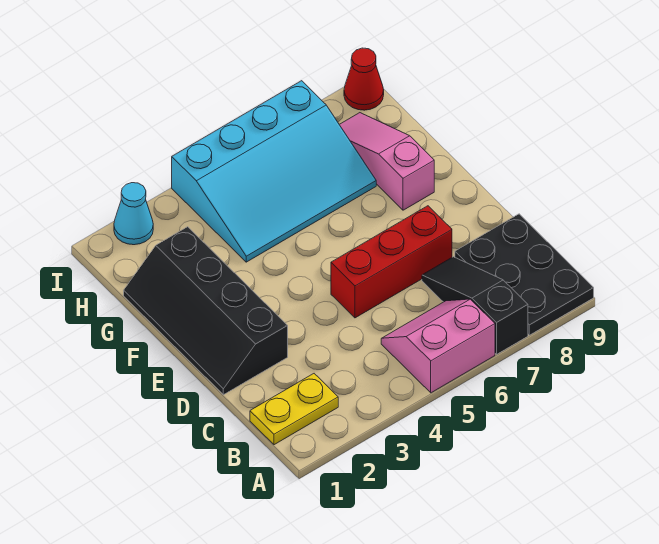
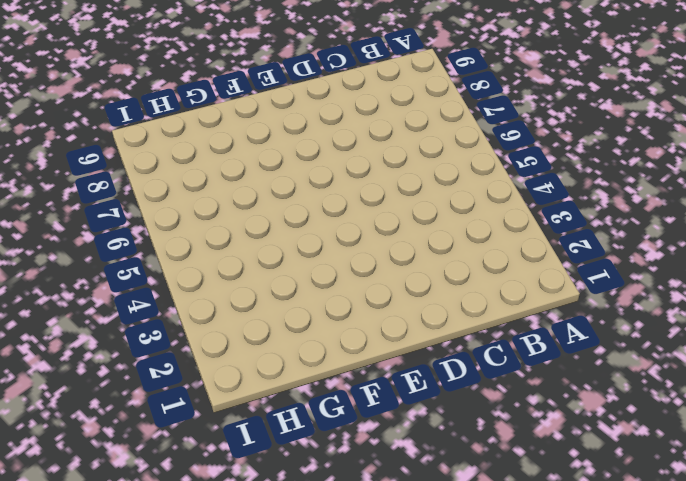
none -> pink slope A5:B6 level 1 top A
none -> black slope A7:C7 level 1 top A

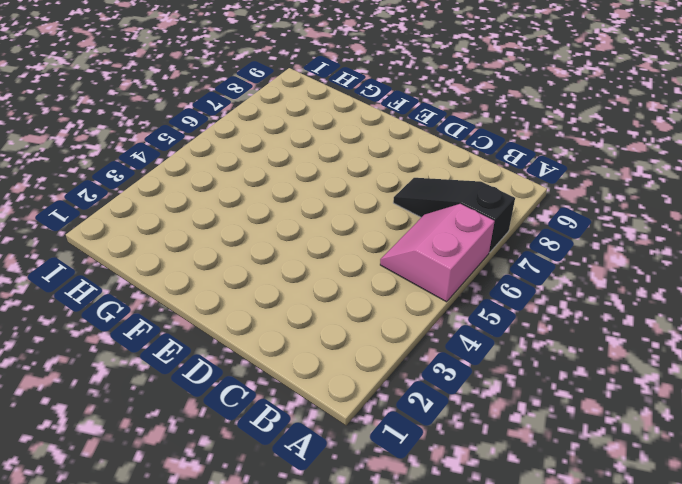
none -> black plate A8:C9 level 1
none -> yellow plate B1:B2 level 1

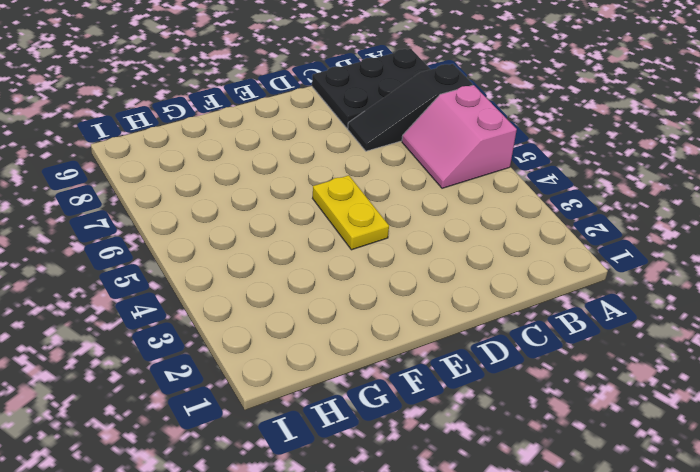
yellow plate E4:E5 level 1 -> yellow plate B1:B2 level 1
none -> black slope D1:G2 level 1 top 2
none -> red brick D5:D7 level 1

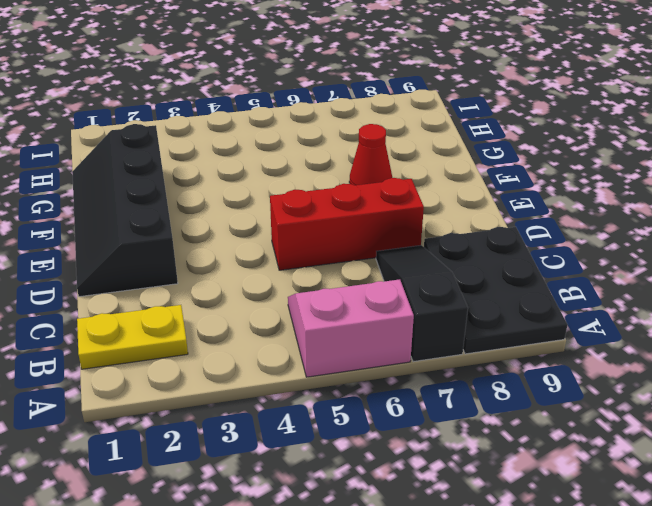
red cone F7 level 1 -> red cone I9 level 1
none -> pink slope F8:H8 level 1 top F
none -> cyan slope G4:I7 level 1 top I

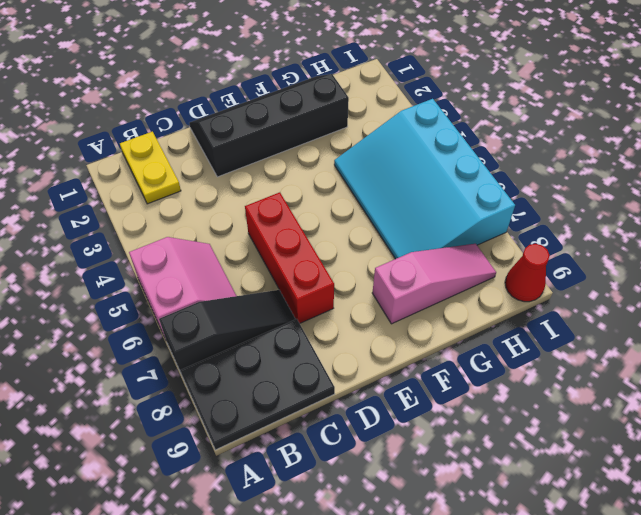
none -> cyan cone I2 level 1

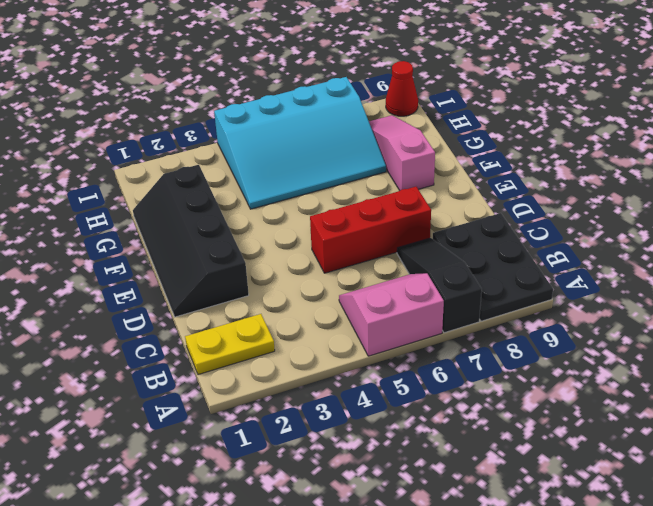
none -> cyan cone I2 level 1

